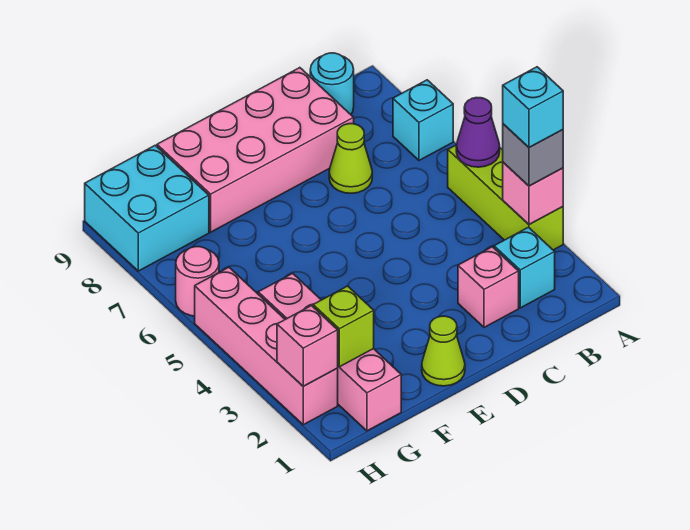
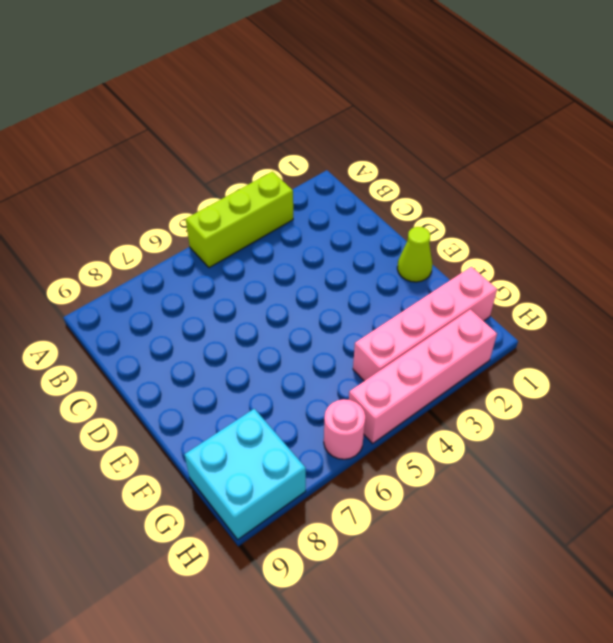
none -> cyan brick A7 level 1
none -> cyan brick B2 level 1
none -> cyan round brick B9 level 1

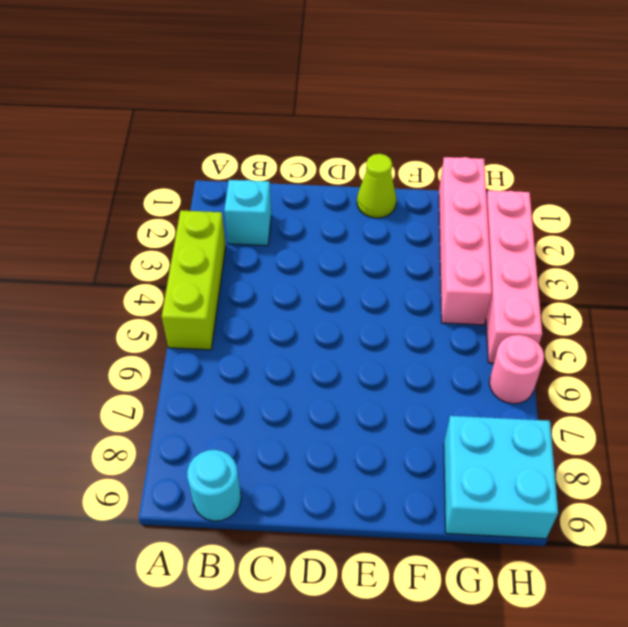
none -> cyan brick A7 level 1
none -> pink brick C2 level 1
none -> lime cone C7 level 1

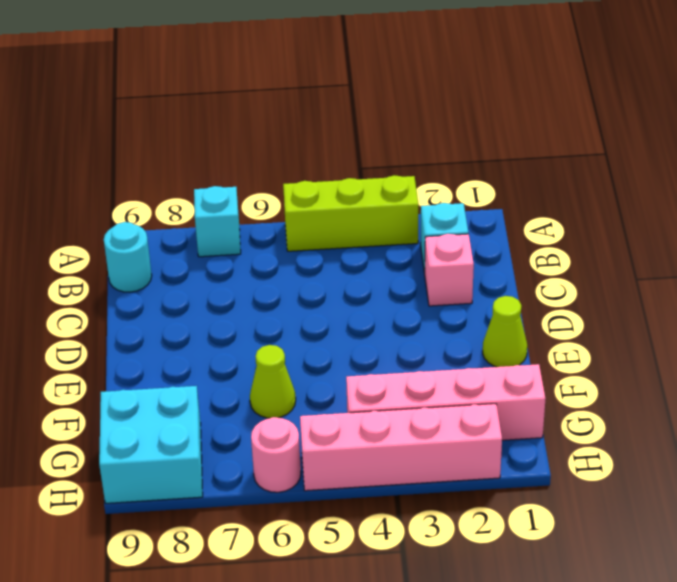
lime cone F6 level 1 -> lime cone C7 level 1
none -> pink brick C8:F9 level 1
none -> pink brick A3 level 2
none -> purple cone A5 level 2

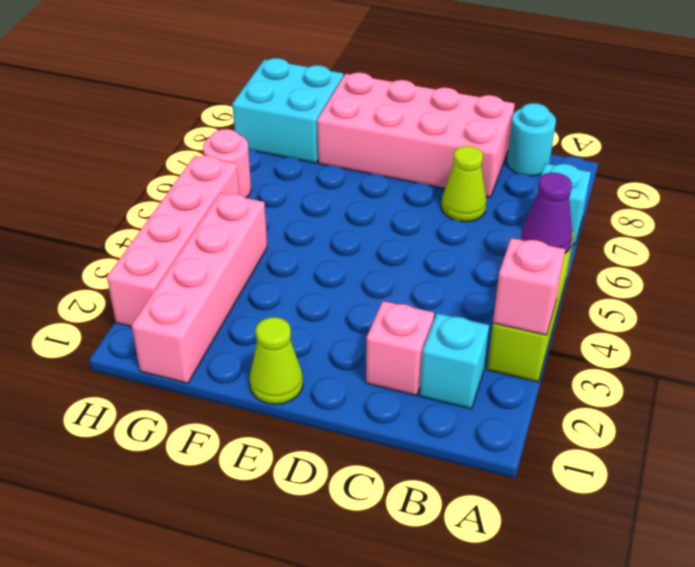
none -> lime brick G2 level 2
none -> pink brick H2 level 2
none -> grey brick A3 level 3

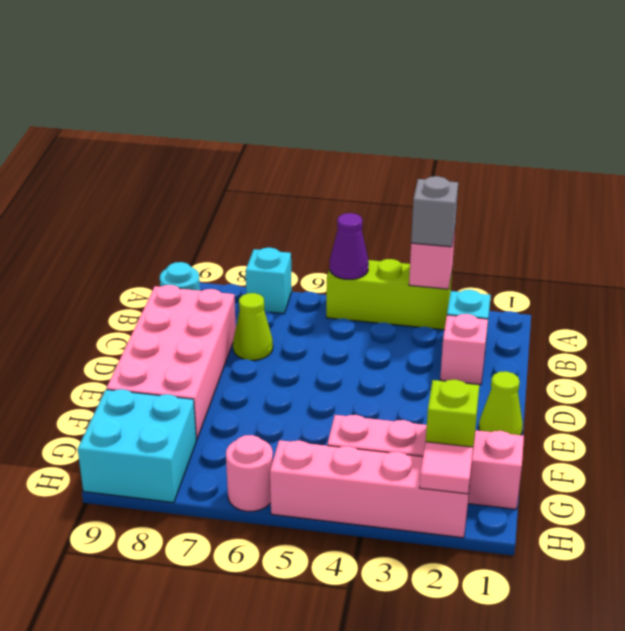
pink tile H2 level 2 -> pink brick H2 level 2
none -> cyan brick A3 level 4

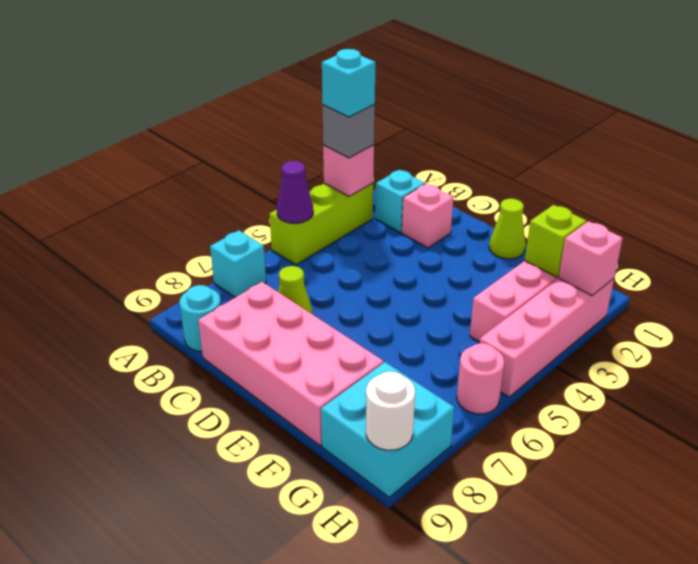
white round brick H9 level 2 -> none

